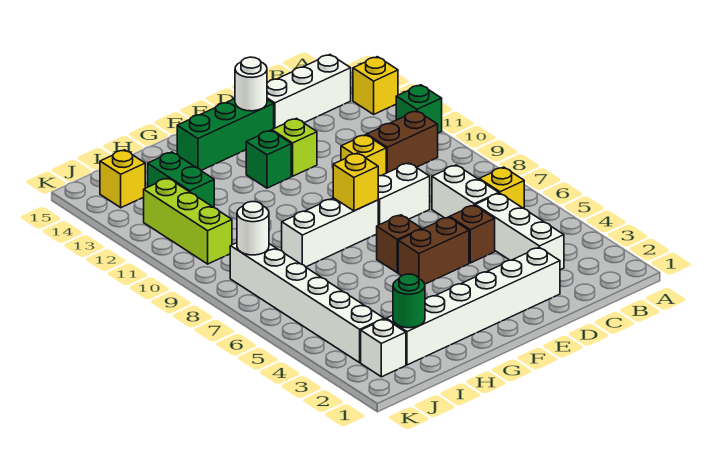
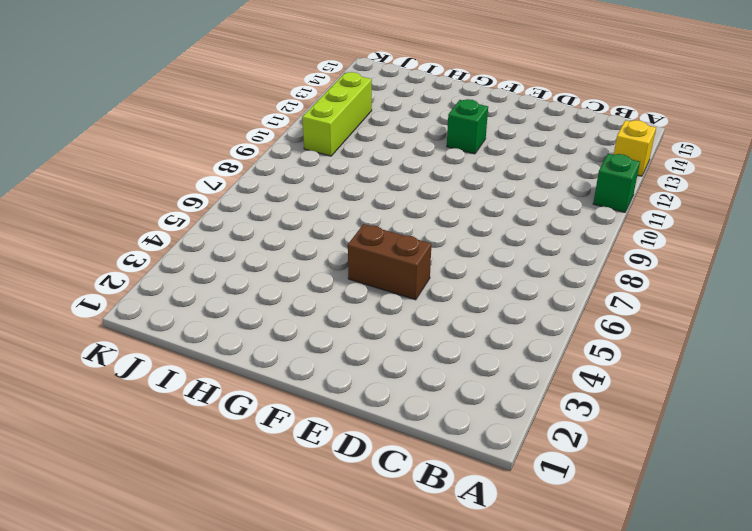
none -> yellow brick B6 level 1
none -> brown brick B10:C10 level 1
none -> white brick B14:D14 level 1

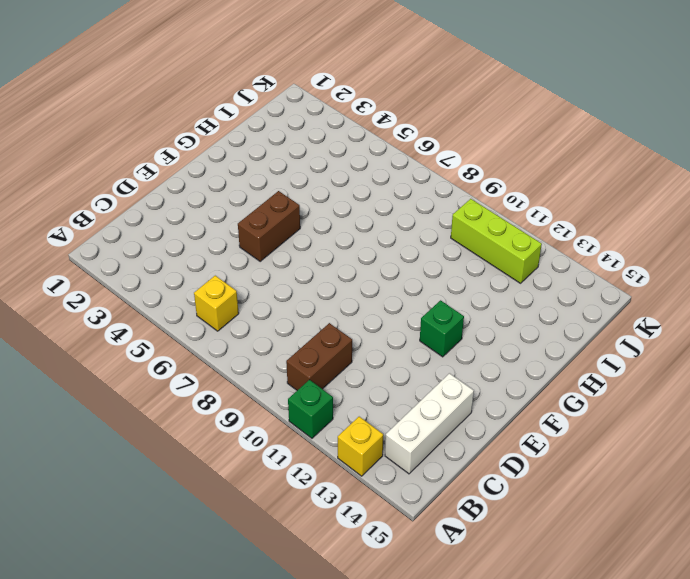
none -> white brick C3:C5 level 1
none -> white brick C6:C7 level 1
none -> white brick D2:I2 level 1

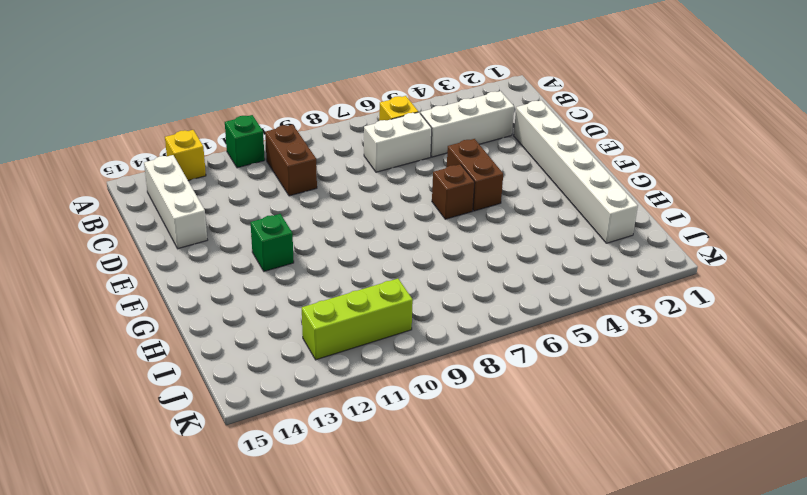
none -> brown brick D5 level 1
none -> white brick D8:E8 level 1
none -> yellow brick D10 level 1

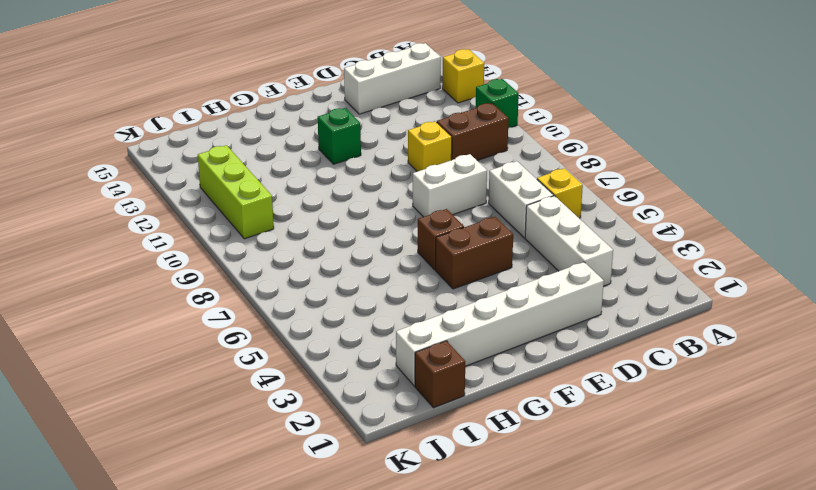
brown brick I1 level 1 -> brown brick D5 level 1
none -> lime brick E12 level 1
none -> green brick E14:G14 level 1
none -> white brick F8:H8 level 1

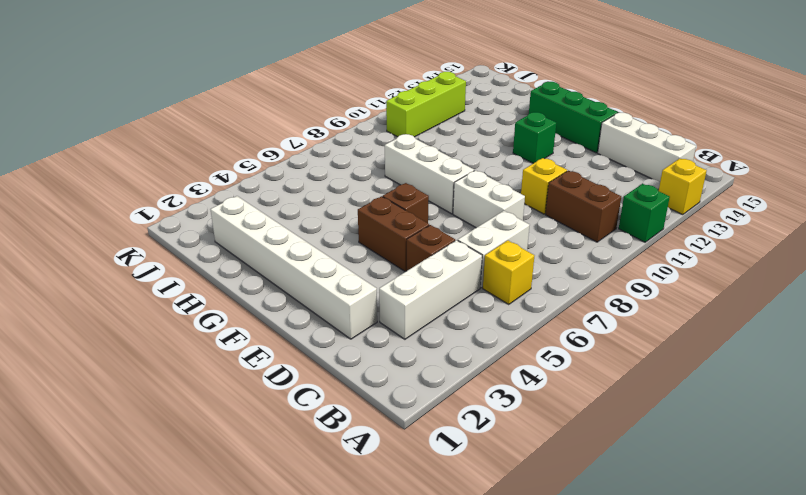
none -> lime brick E12 level 1
none -> green brick I12:I13 level 1
none -> white brick J2 level 1

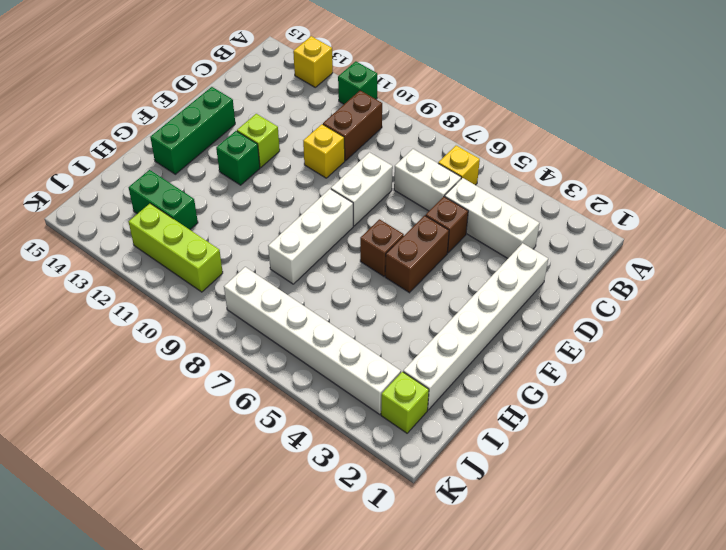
lime brick J2 level 1 -> white brick J2 level 1
none -> white brick B14:D14 level 1
none -> yellow brick J14 level 1
none -> white round brick E14 level 2

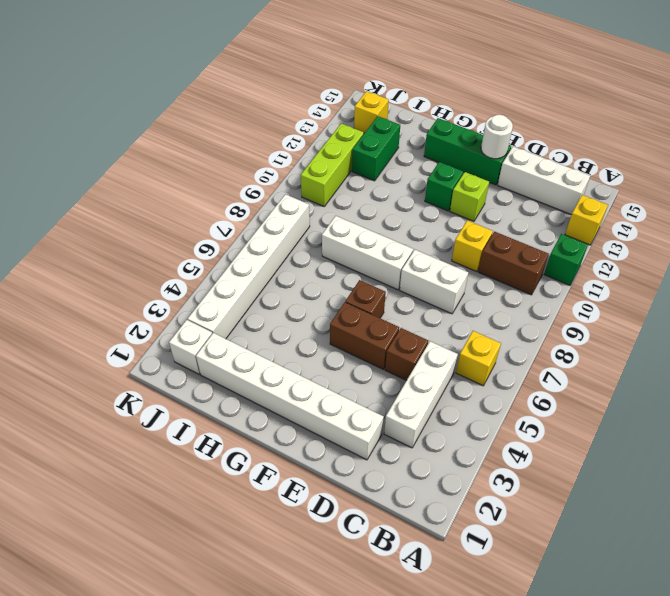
none -> white brick C6:C7 level 1
none -> yellow brick F8 level 2
none -> green round brick I2 level 2

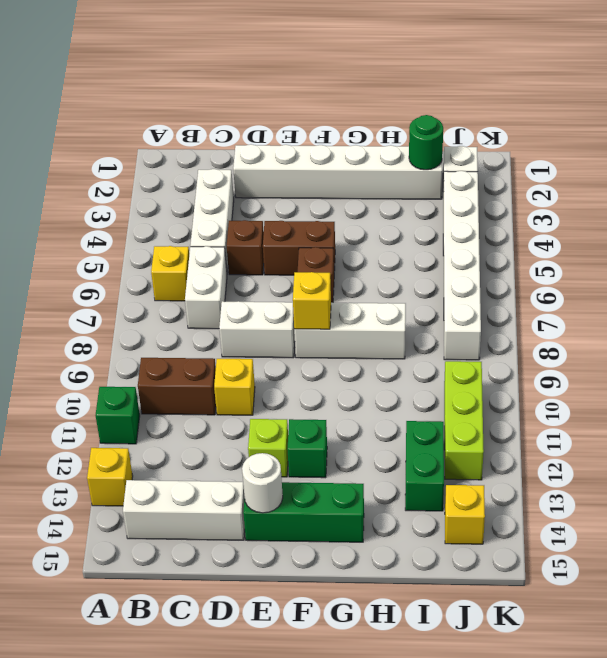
none -> white round brick J8 level 2

